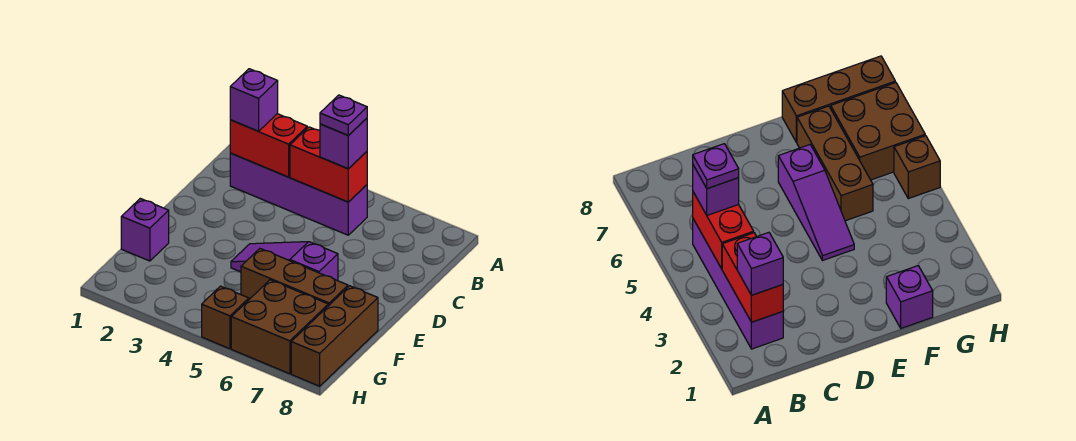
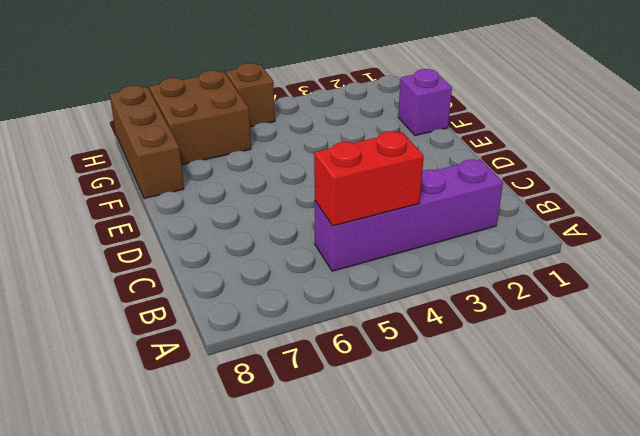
none -> purple slope E4:E6 level 1 top 6
none -> brown brick F5:F7 level 1
none -> red brick B2:B3 level 2

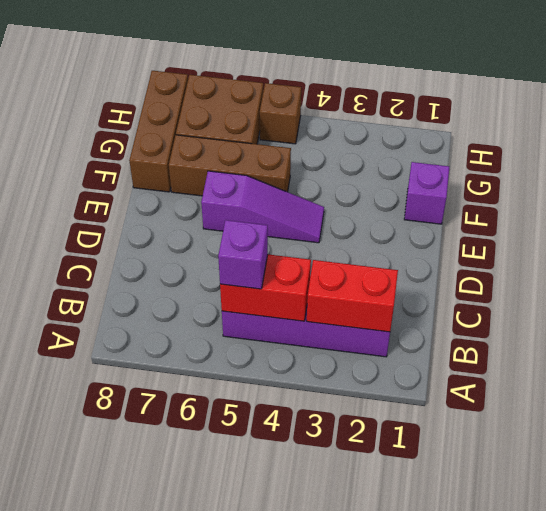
none -> purple brick B2 level 3
none -> purple plate B5 level 4

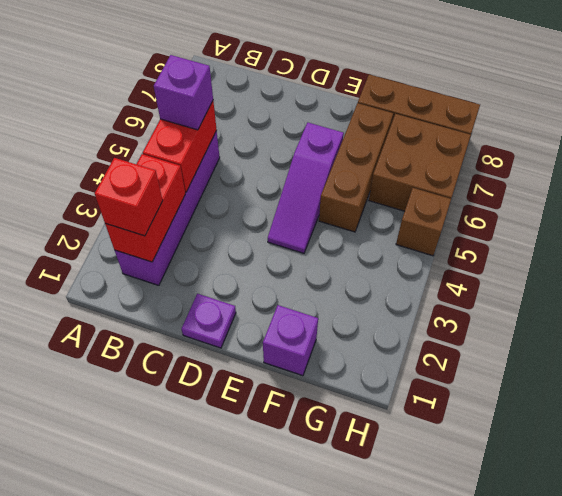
red brick B2 level 3 -> purple brick B2 level 3
purple plate D1 level 1 -> purple plate B5 level 4

